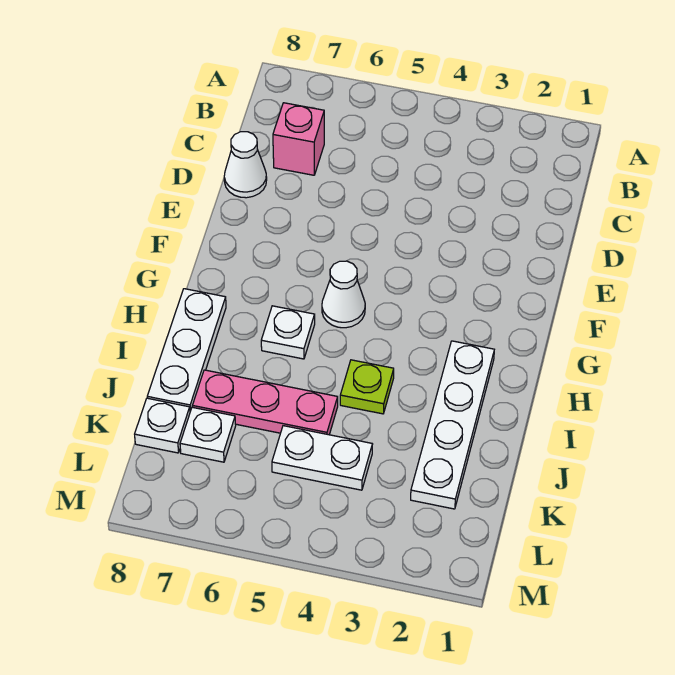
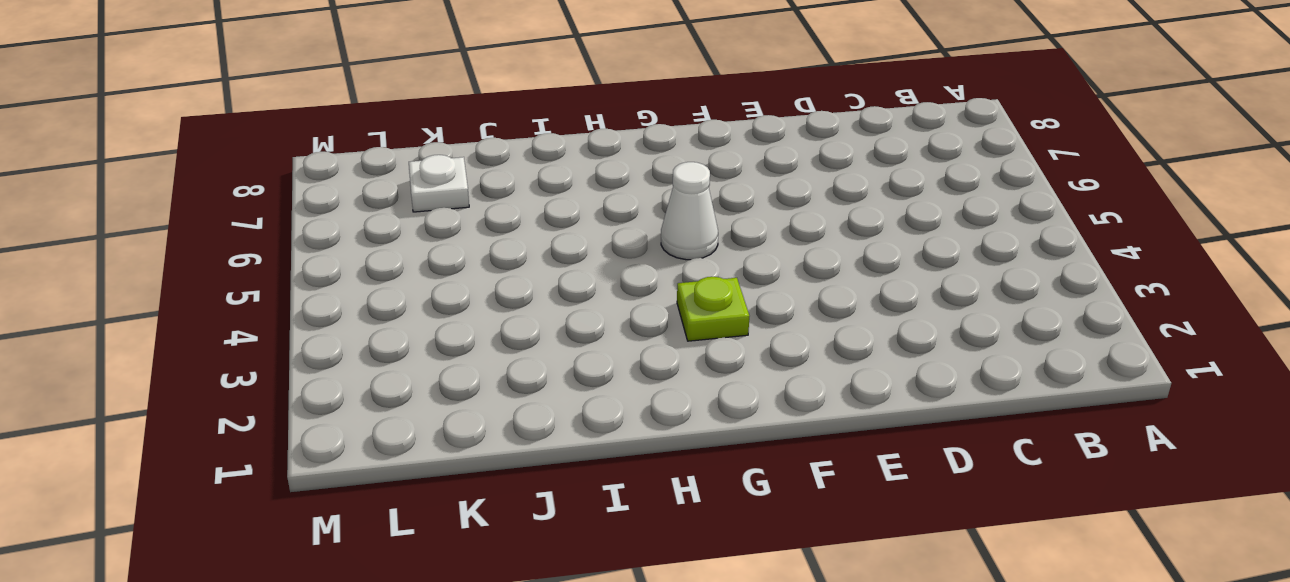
lime plate G3 level 1 -> lime plate I4 level 1
none -> pink brick C7 level 1
none -> white cone D8 level 1

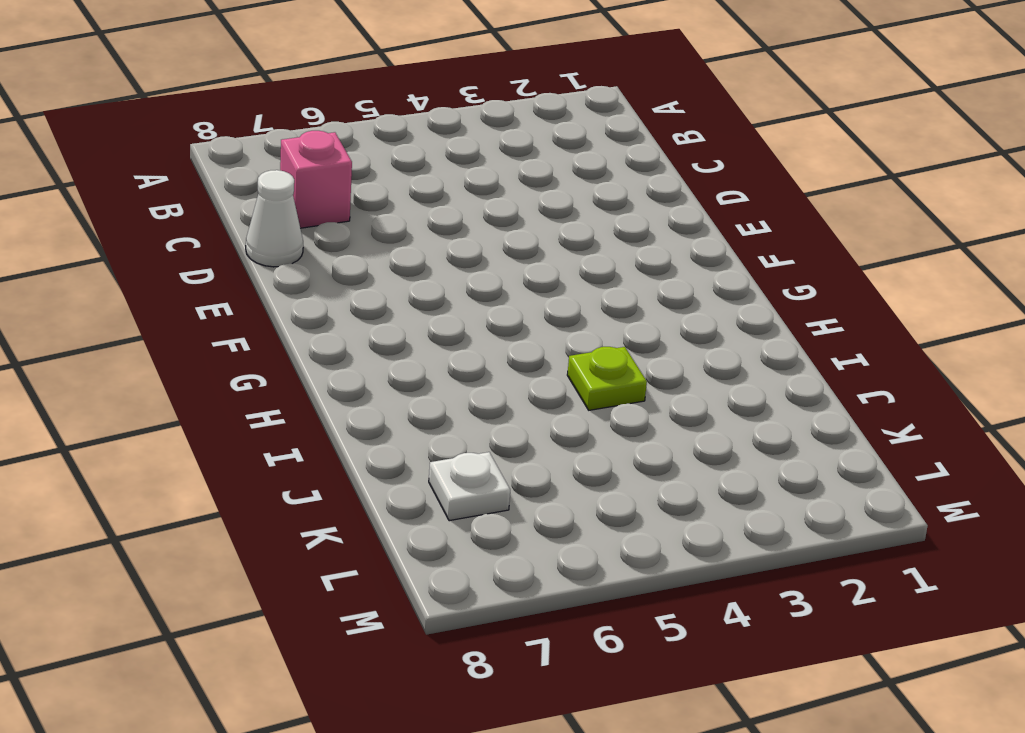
none -> white cone G5 level 1
none -> white plate H2:K2 level 1

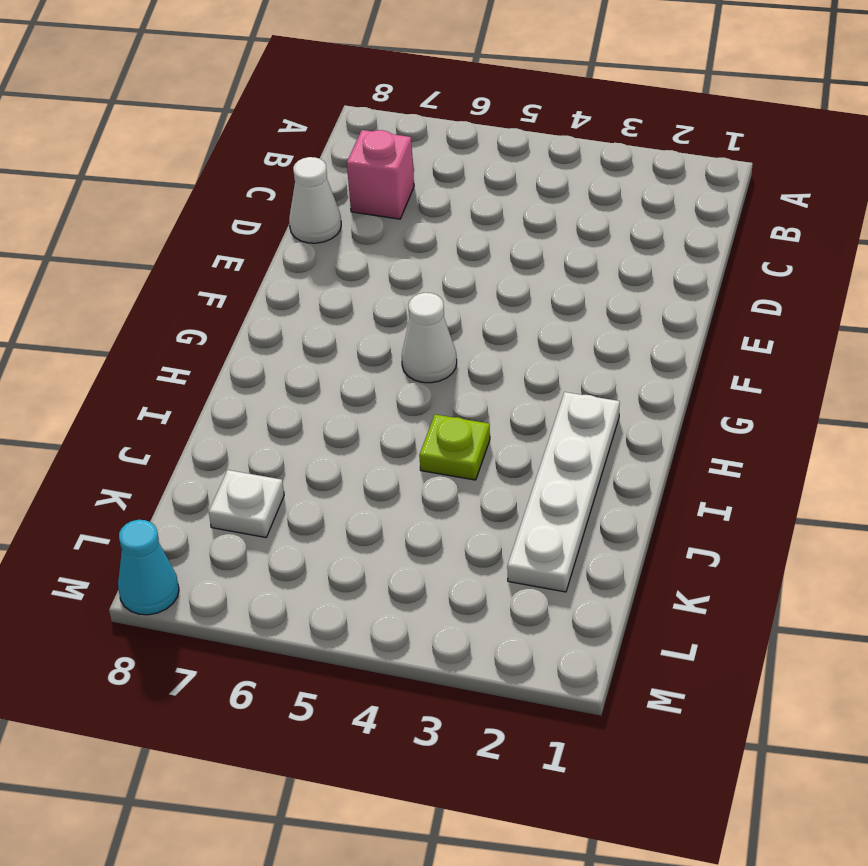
cyan cone M8 level 1 -> none
none -> white plate H6 level 1
none -> white plate H8:J8 level 1

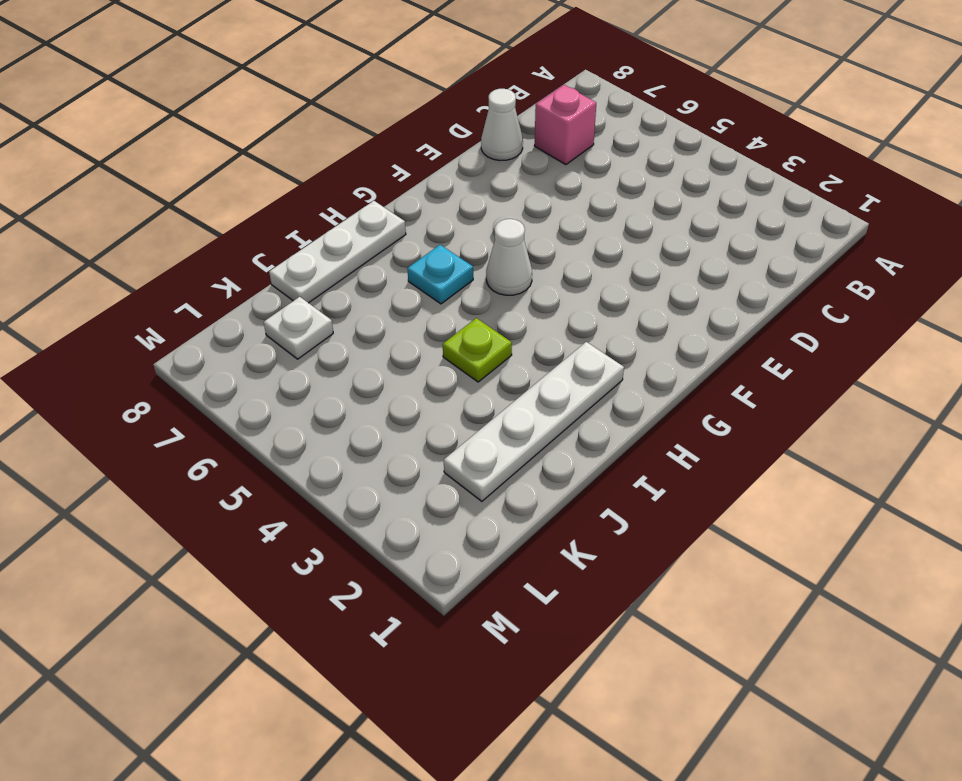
cyan plate H6 level 1 -> white plate H6 level 1
none -> pink plate J5:J7 level 1
none -> white plate K4:K5 level 1

